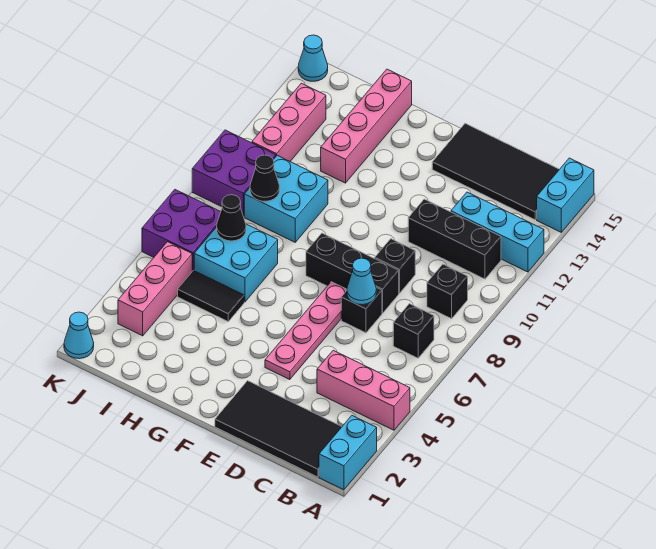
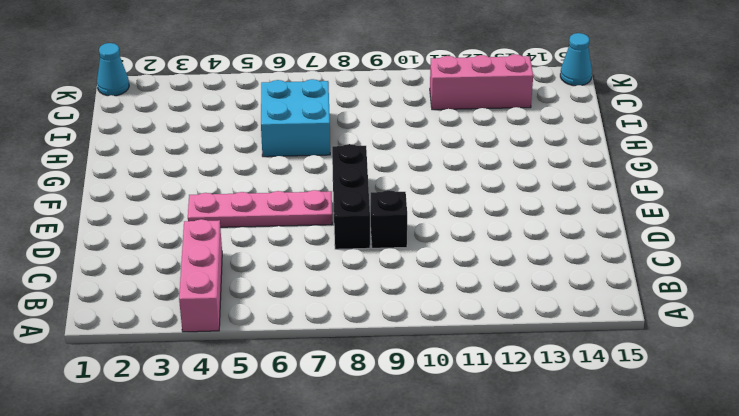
none -> cyan brick A1:A2 level 1
none -> cyan brick A12:C12 level 1
none -> cyan brick A14:A15 level 1

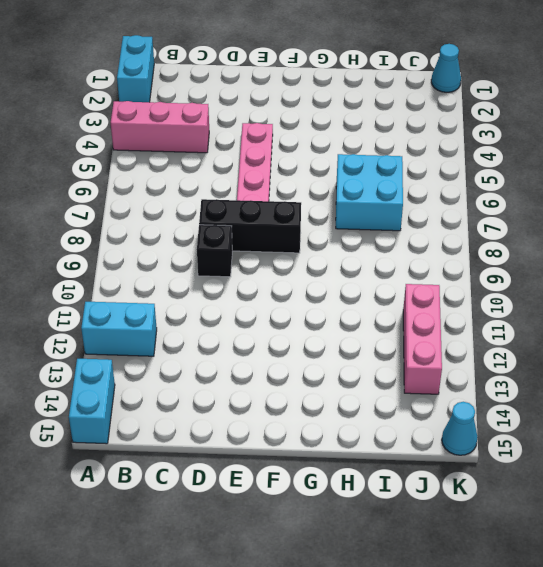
cyan brick A12:B12 level 1 -> cyan brick A12:C12 level 1
none -> black tile B1:E2 level 1
none -> black brick B7 level 1
none -> black brick B9 level 1

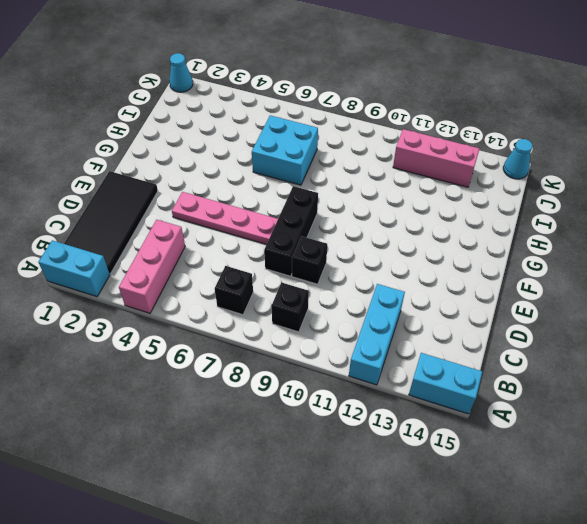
none -> black brick B11:D11 level 1
none -> black tile B14:E15 level 1
none -> black brick D7 level 1

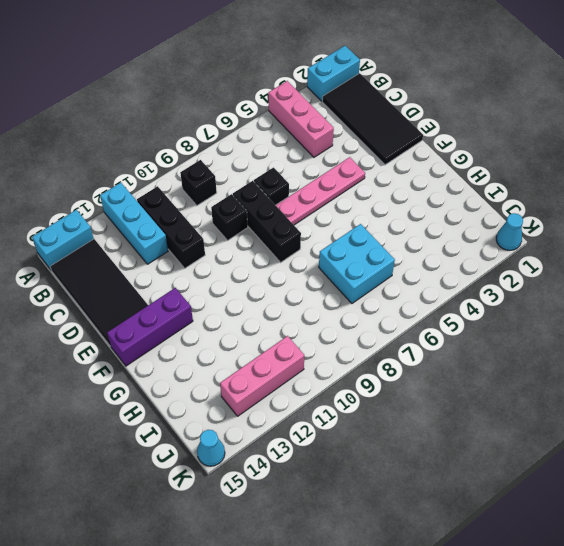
purple brick F13:F15 level 1 -> none
none -> black brick B7 level 1
none -> black tile H5:I5 level 1
none -> cyan brick H9:I10 level 1

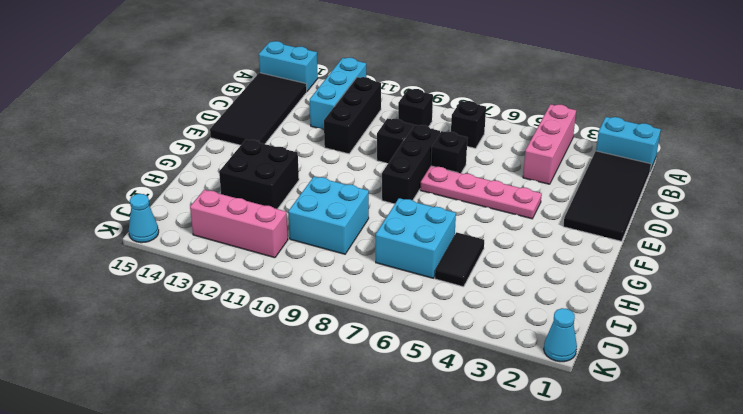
black brick G12:H13 level 1 -> pink brick H12:H15 level 1
none -> pink brick J3:J5 level 1
none -> purple brick J6:K7 level 1
none -> purple brick J9:K10 level 1

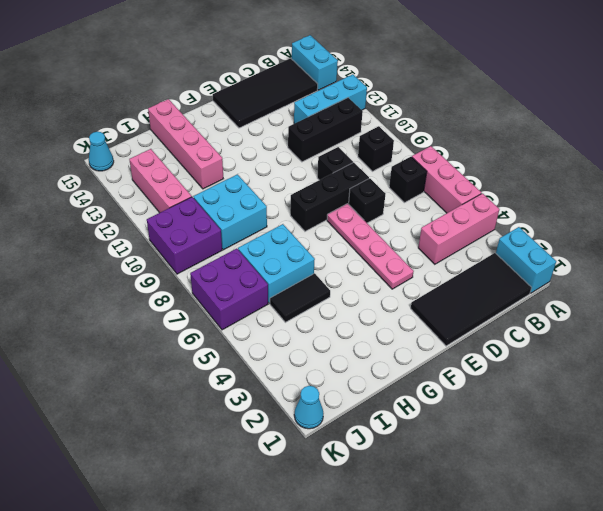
pink brick A5:A7 level 1 -> pink brick J3:J5 level 1
none -> cyan cone D7 level 2
none -> black cone I7 level 2
none -> black cone I9 level 2

